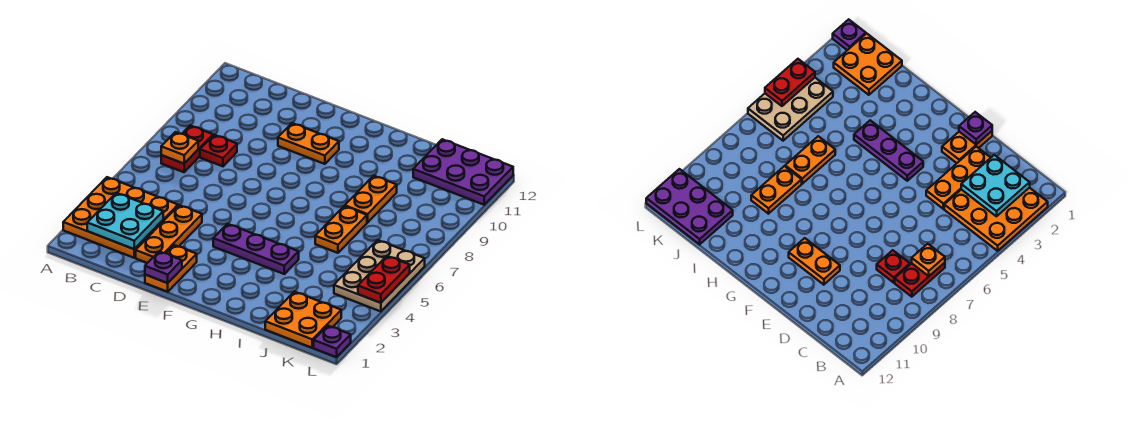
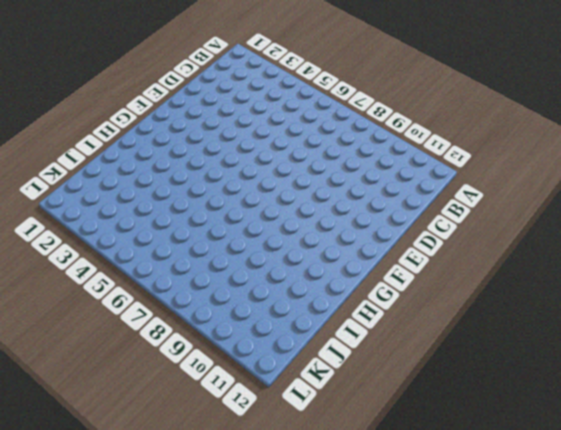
none -> orange plate A2:C4 level 1
none -> red plate B7:B8 level 1
none -> red plate C8 level 1

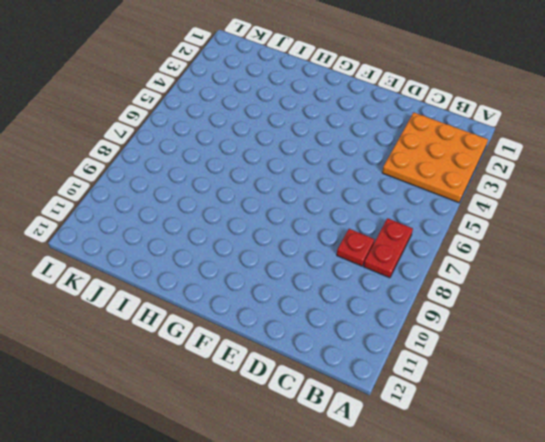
none -> orange plate D2:D4 level 1
none -> orange plate E1:E2 level 1
none -> orange plate E10:F10 level 1

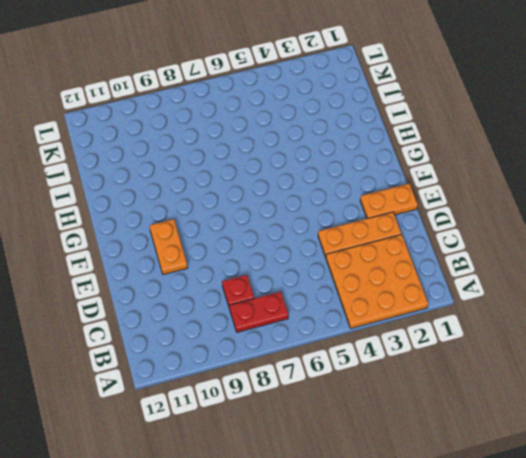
none -> purple plate F4:H4 level 1
none -> orange plate I6:I7 level 1
none -> orange plate I8:I9 level 1

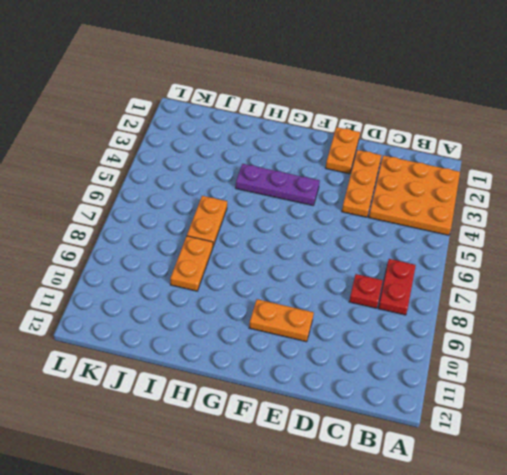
none -> orange plate J1:K2 level 1
none -> purple plate J11:L12 level 1
none -> tan plate K4:L6 level 1

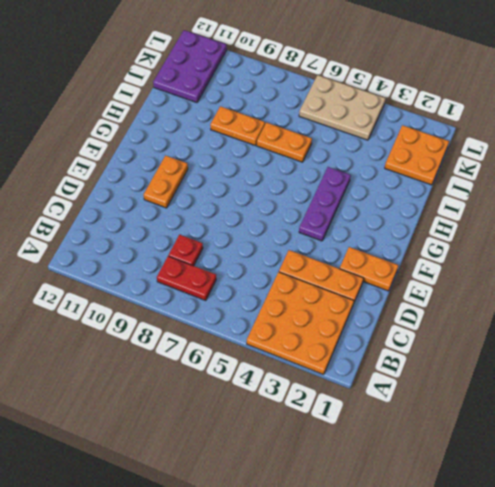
none -> purple plate L1 level 1
none -> cyan plate B2:C3 level 2
none -> orange plate B7 level 2

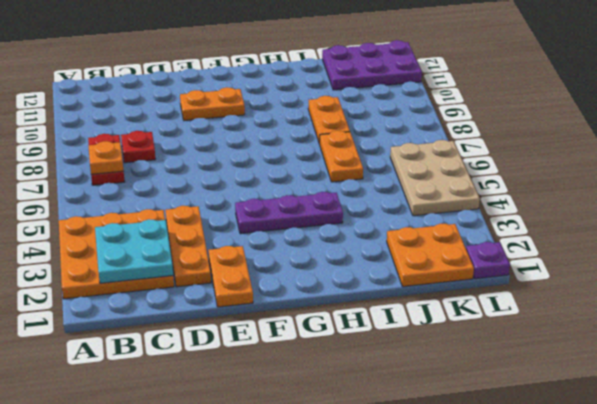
none -> purple plate E1 level 2
none -> red plate L4:L5 level 2

